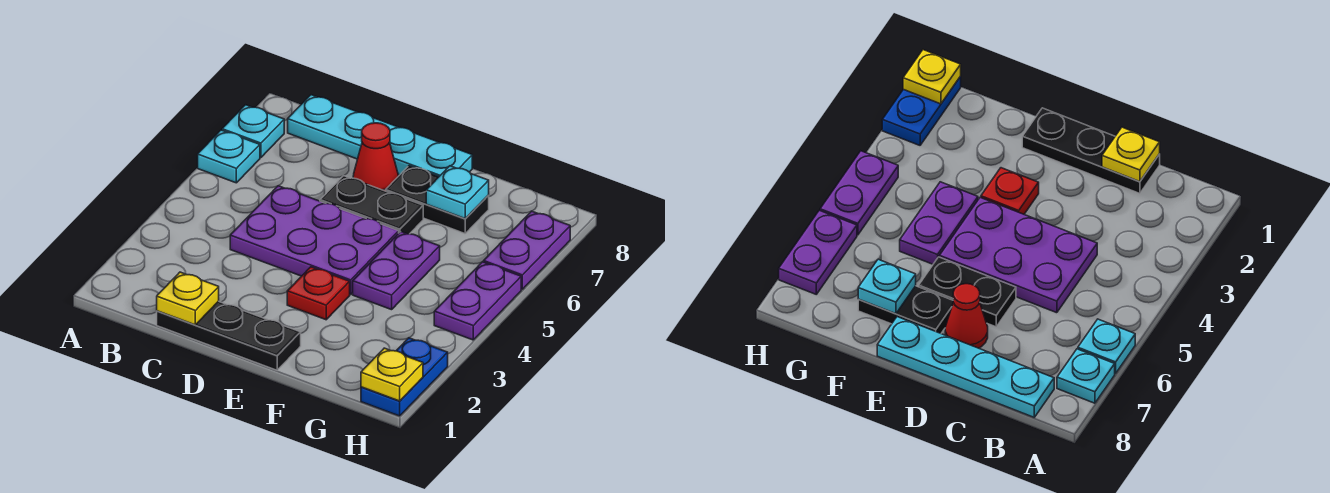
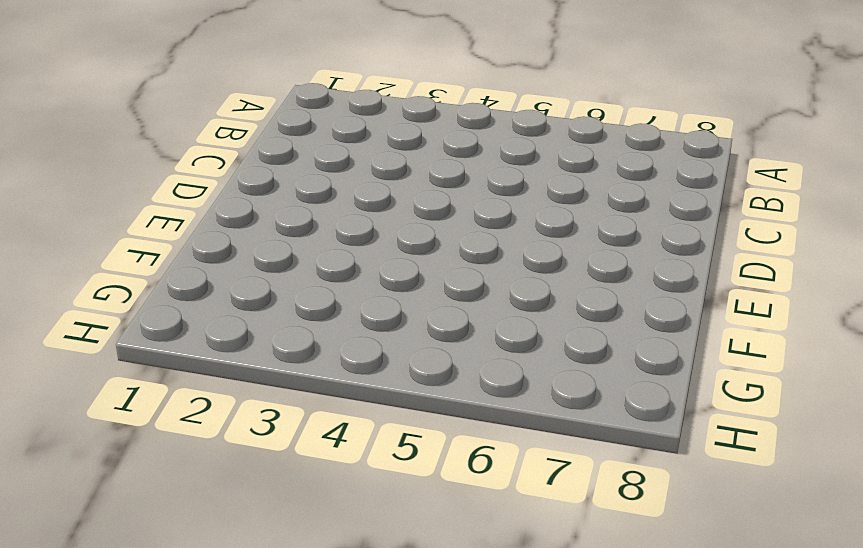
none -> cyan plate A6 level 1
none -> cyan plate A7 level 1
none -> cyan plate B8:E8 level 1

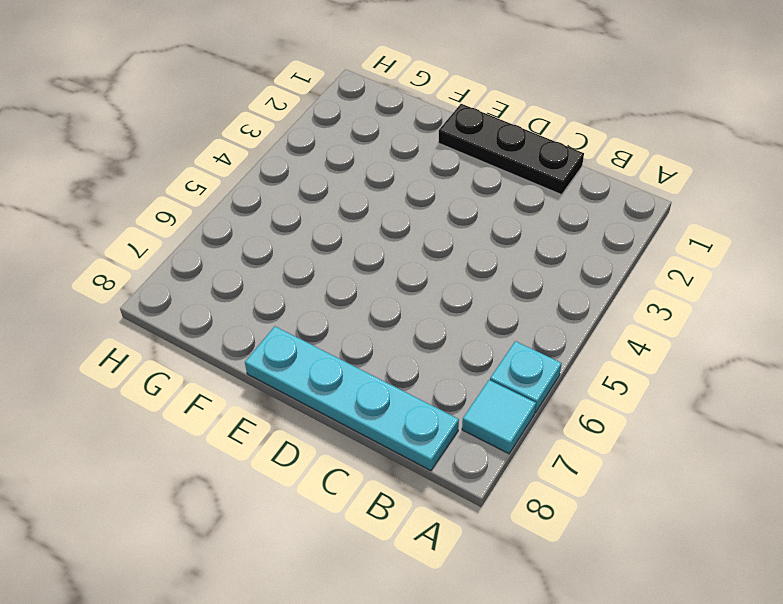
cyan tile A7 level 1 -> cyan plate A7 level 1
none -> purple plate C4:E5 level 1
none -> black plate D6:E6 level 1
none -> red cone D7 level 1

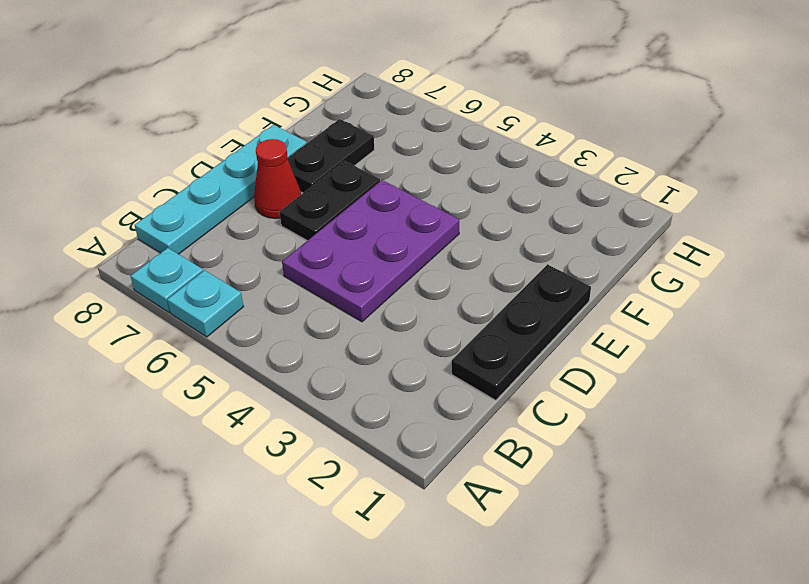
none -> red plate E3 level 1
none -> purple plate F4:F5 level 1
none -> blue plate H1:H2 level 1

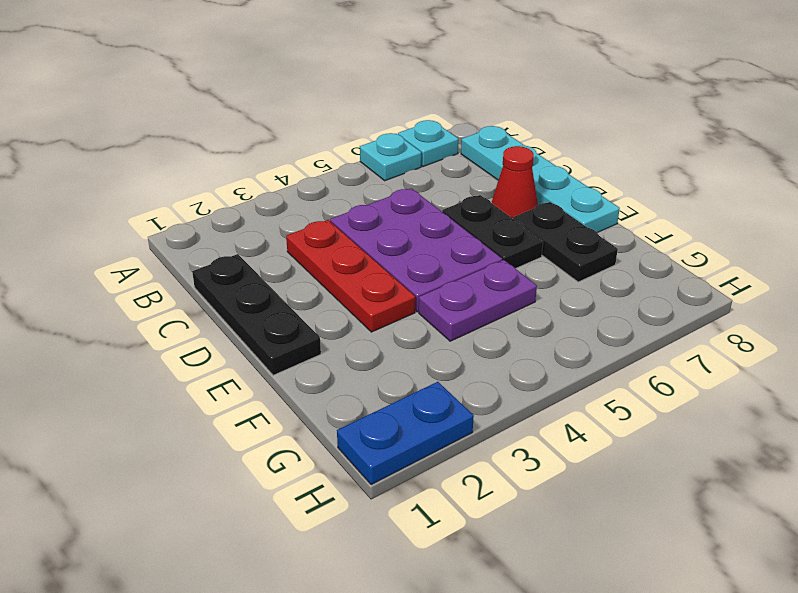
red plate C3:E3 level 1 -> red plate E3 level 1
none -> purple plate H4:H5 level 1
none -> purple plate H6:H7 level 1
none -> yellow plate C1 level 2

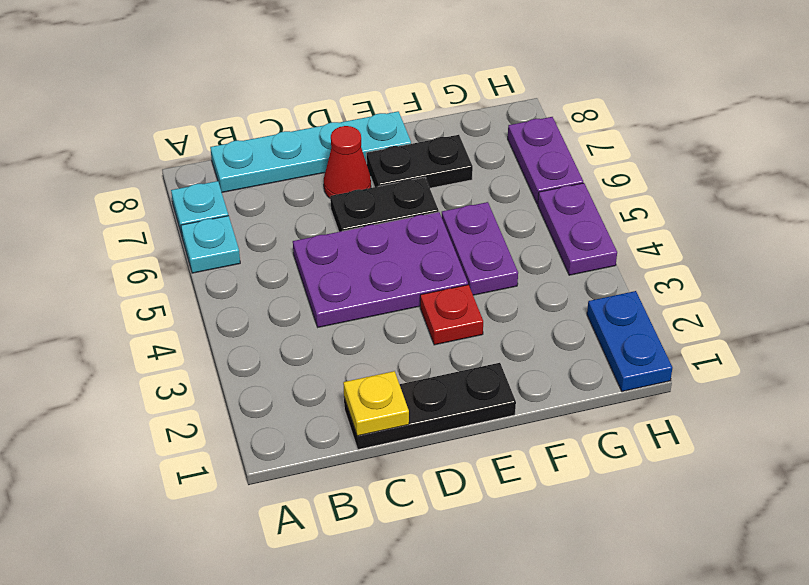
none -> cyan plate F7 level 2
none -> yellow plate H1 level 2

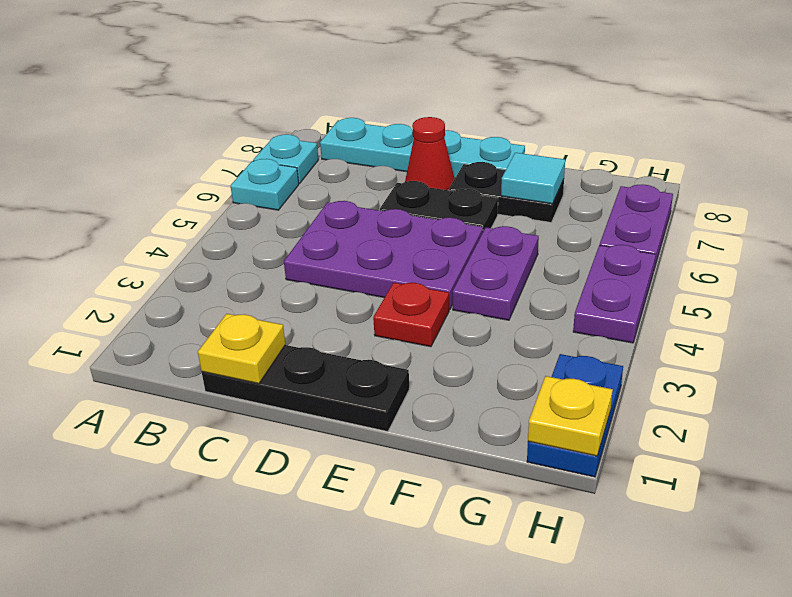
cyan tile F7 level 2 -> cyan plate F7 level 2

